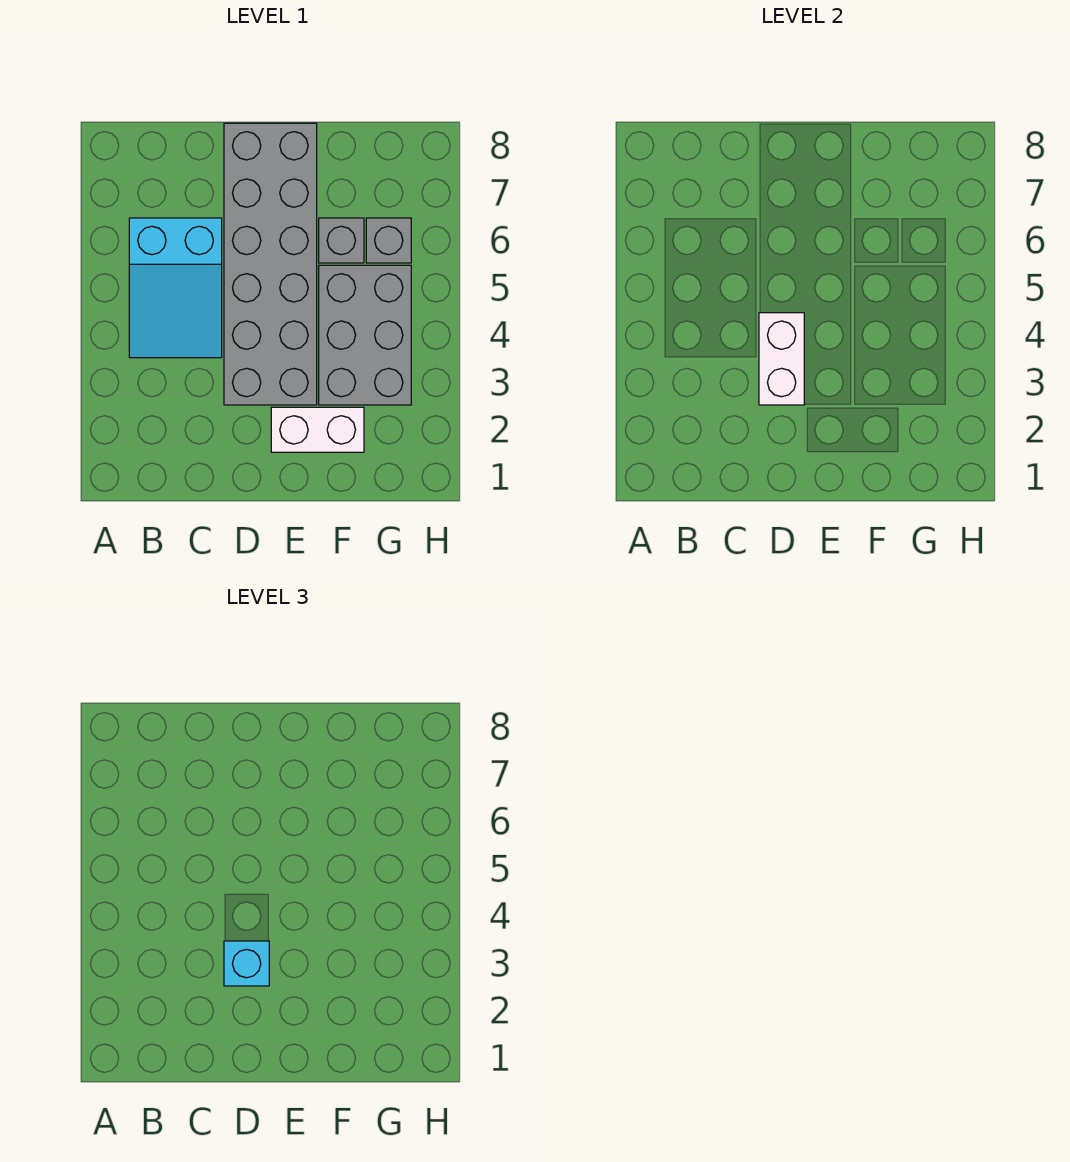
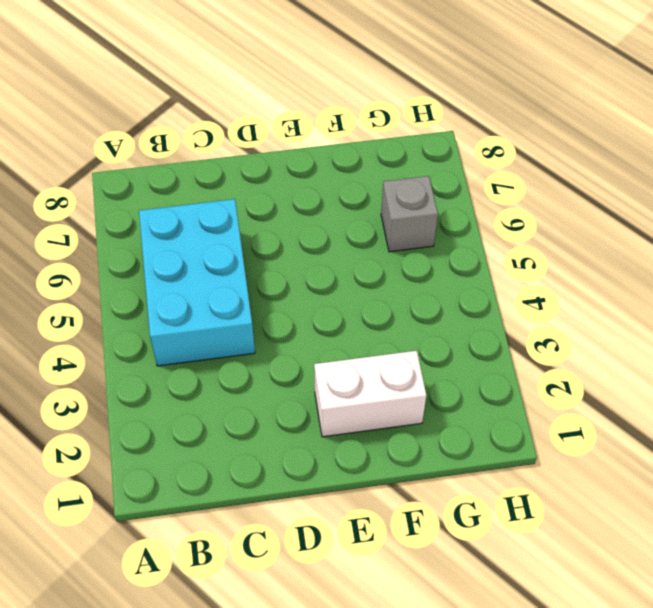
cyan brick B4:C6 level 1 -> cyan slope B4:C6 level 1 top 6
none -> grey brick D3:E8 level 1
none -> grey brick F3:G5 level 1

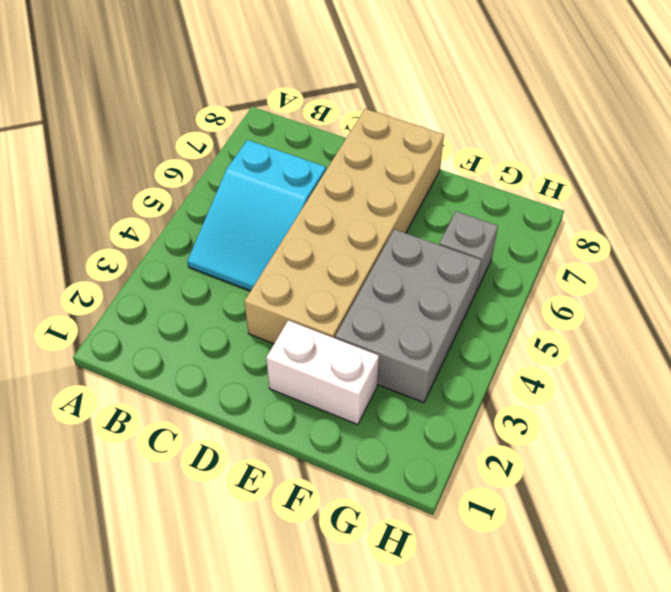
tan brick D3:E8 level 1 -> grey brick D3:E8 level 1
none -> grey brick F6 level 1
none -> white brick D3:D4 level 2

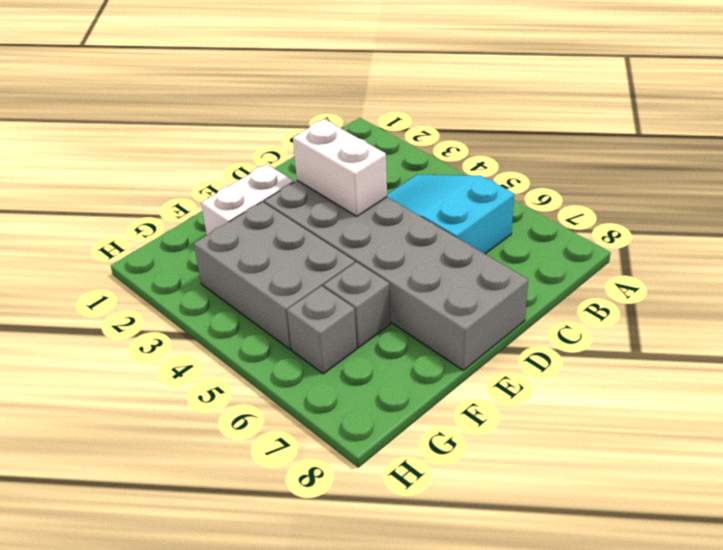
none -> cyan brick D3 level 3

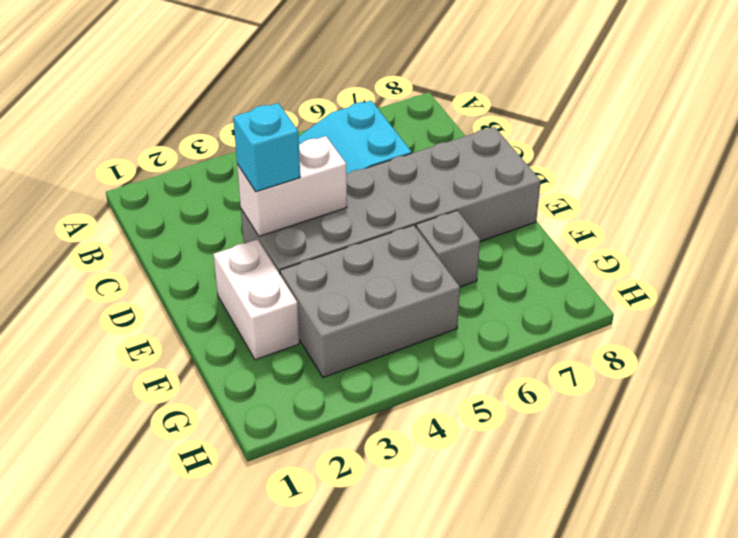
none -> grey brick G6 level 1

